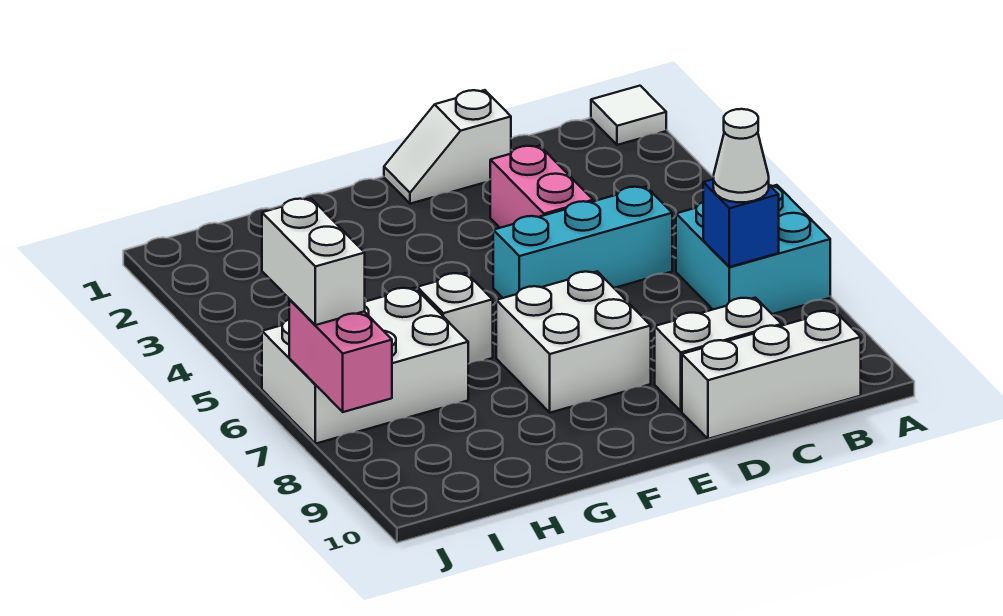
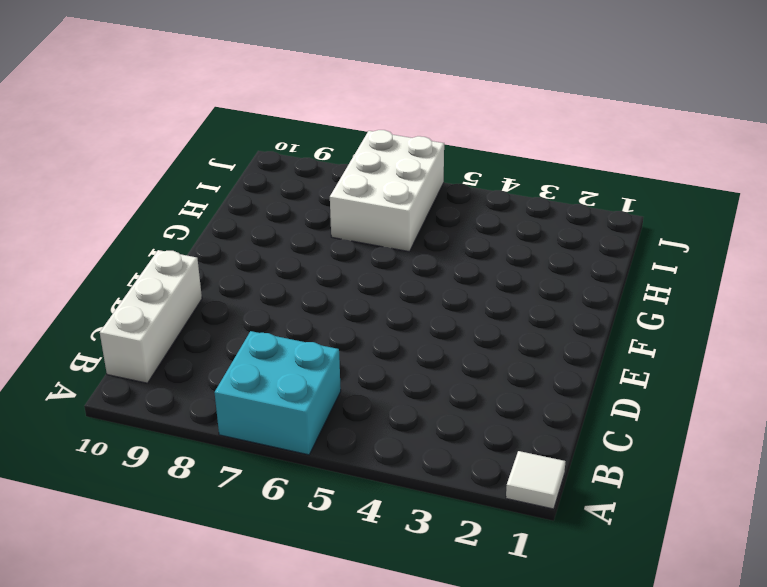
none -> cyan brick C5:E5 level 1
none -> white brick C9:D9 level 1
none -> white slope D1:E1 level 1 top D

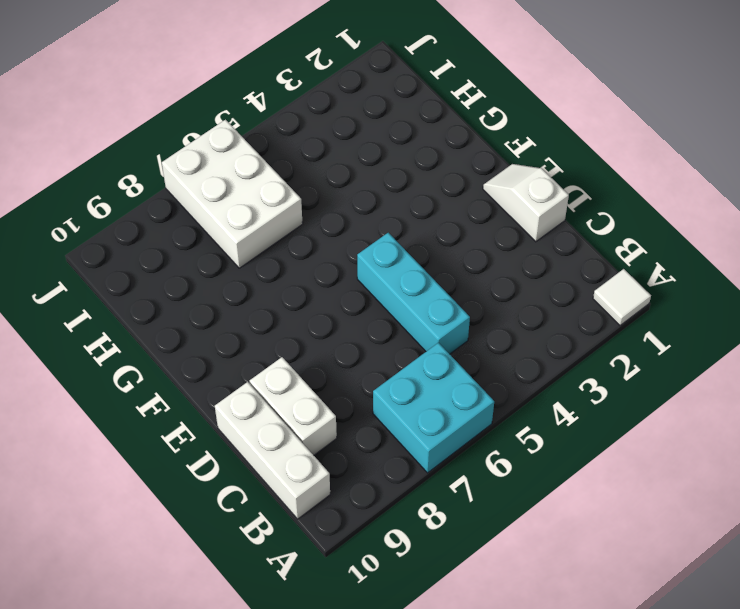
none -> pink brick D3:D4 level 1
none -> white brick E7:F8 level 1
none -> white brick G6 level 1

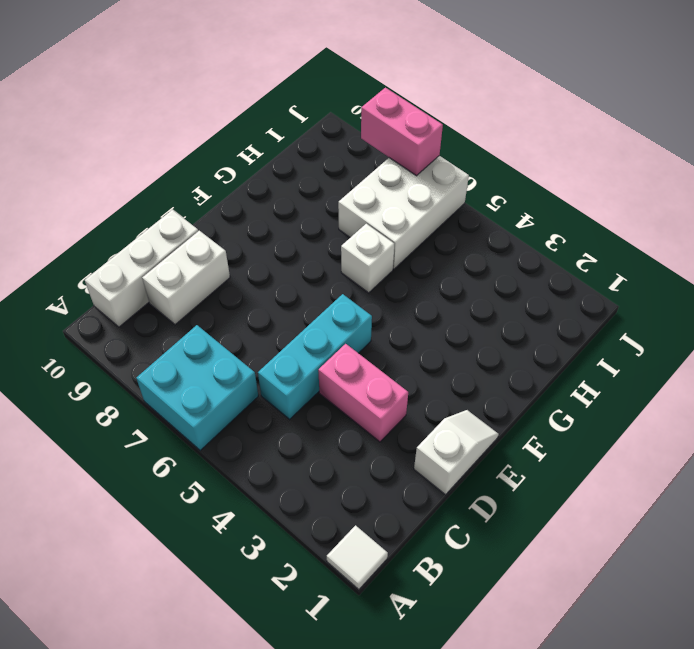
none -> white brick E7:F8 level 1
none -> blue brick B7 level 2
none -> white cone B7 level 3

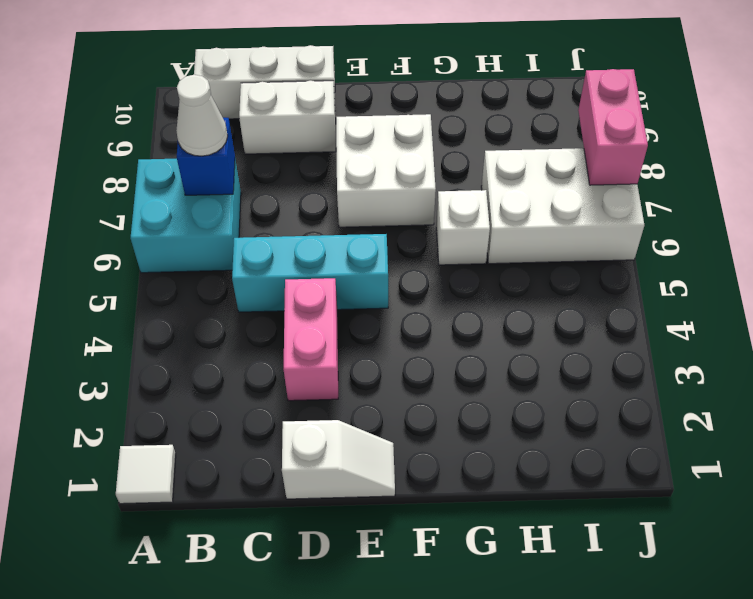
none -> white brick J6:J7 level 3

